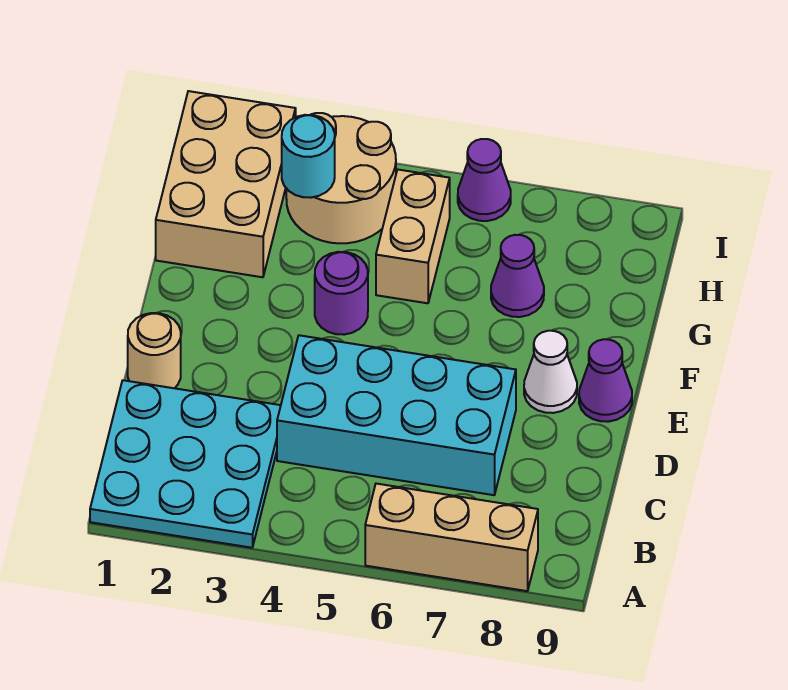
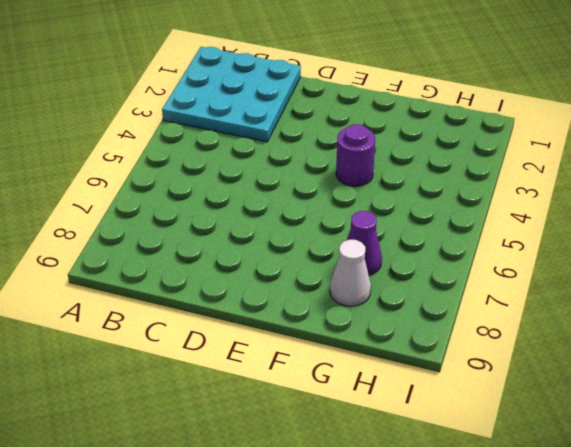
white cone G8 level 1 -> white cone E8 level 1
none -> tan brick A6:A8 level 1
none -> cyan brick C4:D7 level 1
none -> tan round brick D1 level 1

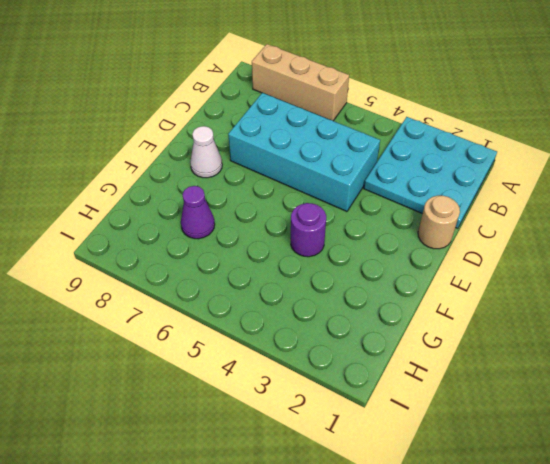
none -> purple cone E9 level 1
none -> tan brick G1:I2 level 1
none -> tan brick G5:H5 level 1

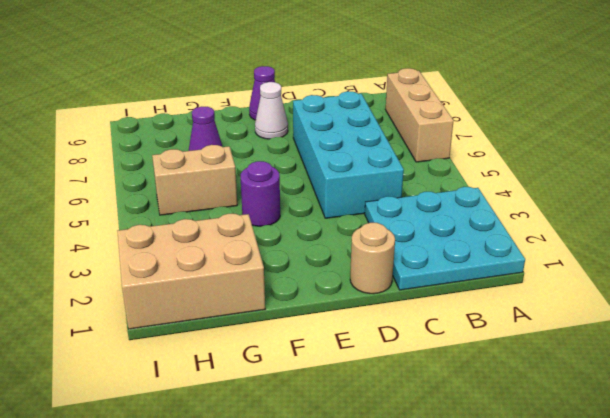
none -> tan round brick H3:I4 level 1
none -> purple cone I6 level 1
none -> cyan round brick H3 level 2

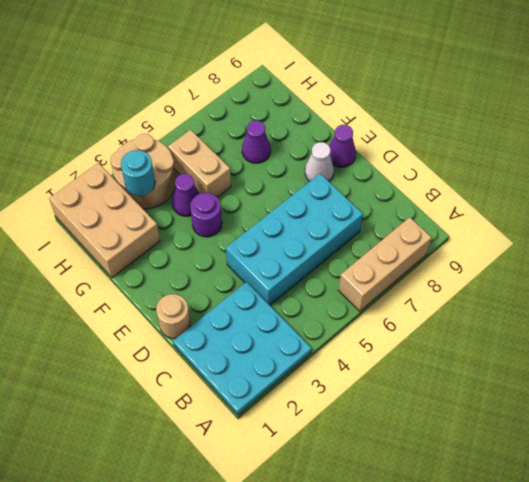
purple cone G4 level 1 -> purple cone I6 level 1

